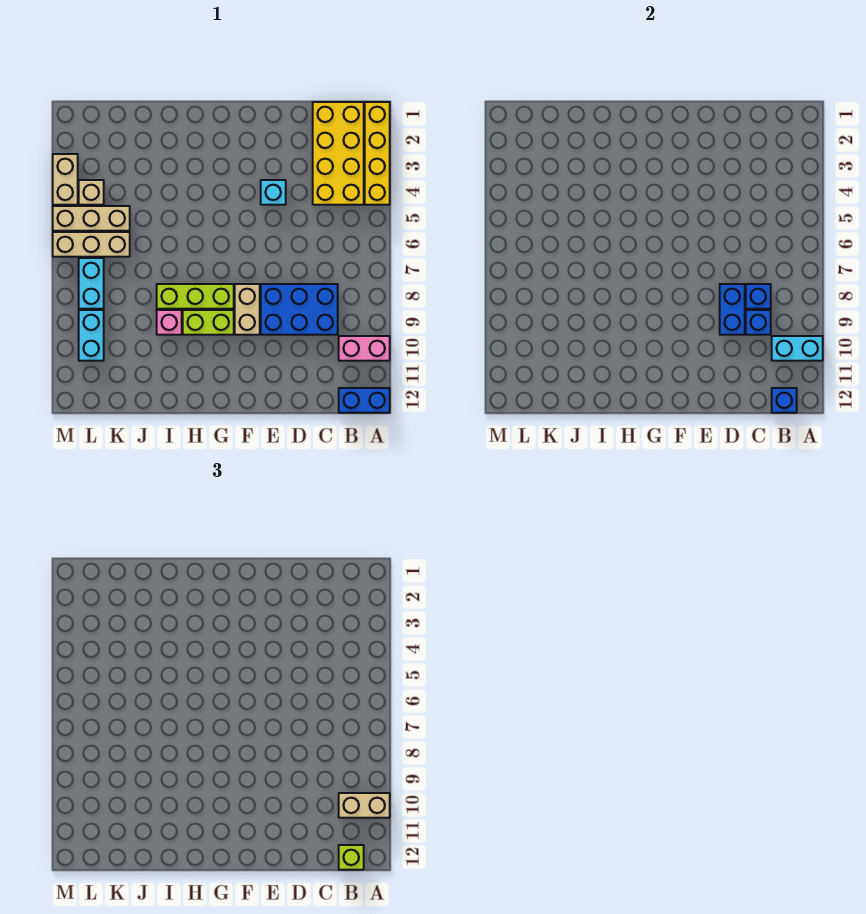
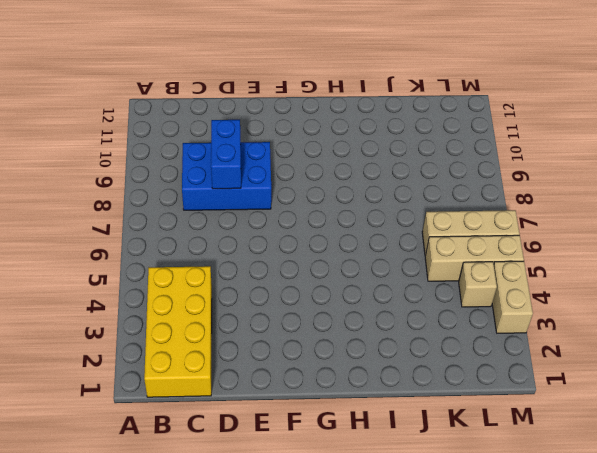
none -> yellow brick A1:A4 level 1
none -> pink brick A10:B10 level 1
none -> blue brick A12:B12 level 1

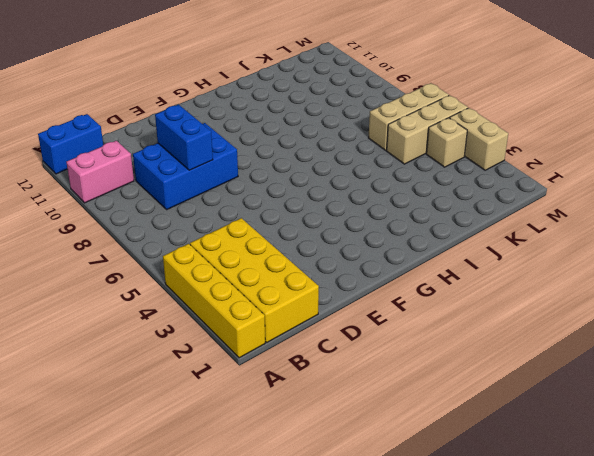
none -> cyan brick E4 level 1
none -> tan brick F8:F9 level 1
none -> lime brick G8:I8 level 1

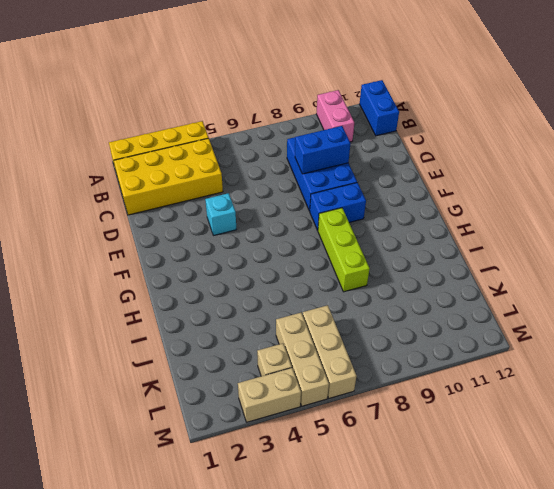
blue brick F8:F9 level 1 -> tan brick F8:F9 level 1
none -> lime brick G9:H9 level 1
none -> pink brick I9 level 1
none -> cyan brick L7:L8 level 1

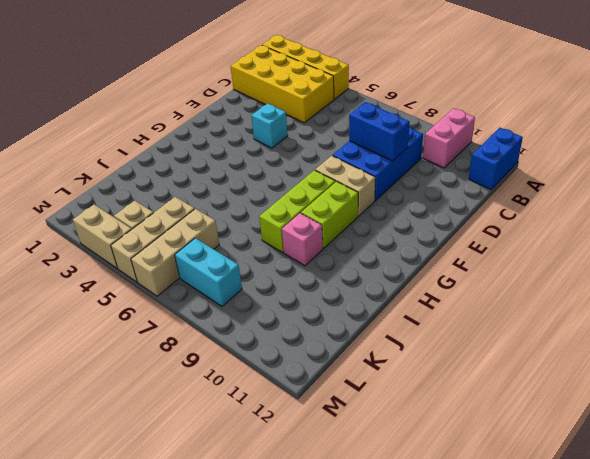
none -> cyan brick L9:L10 level 1
none -> cyan brick A10:B10 level 2
none -> blue brick B12 level 2

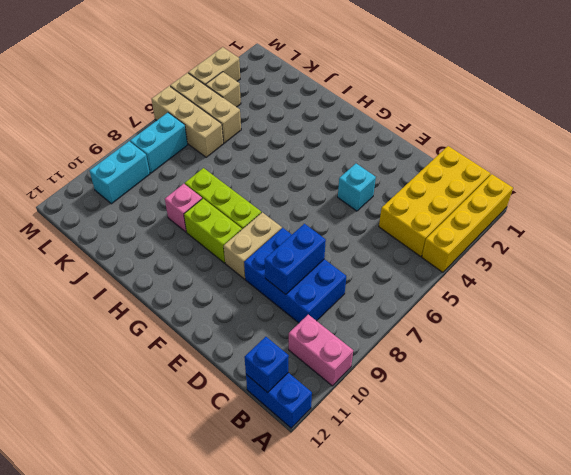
none -> cyan brick A10:B10 level 2
none -> blue brick C8 level 2
none -> blue brick C9 level 2

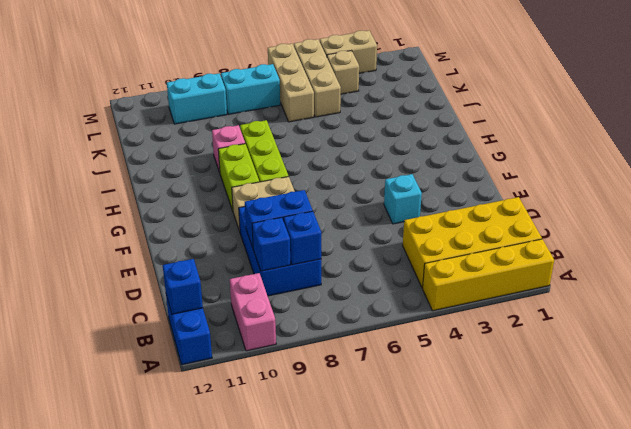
none -> cyan brick A10:B10 level 2
none -> tan brick A10:B10 level 3
none -> lime brick B12 level 3

